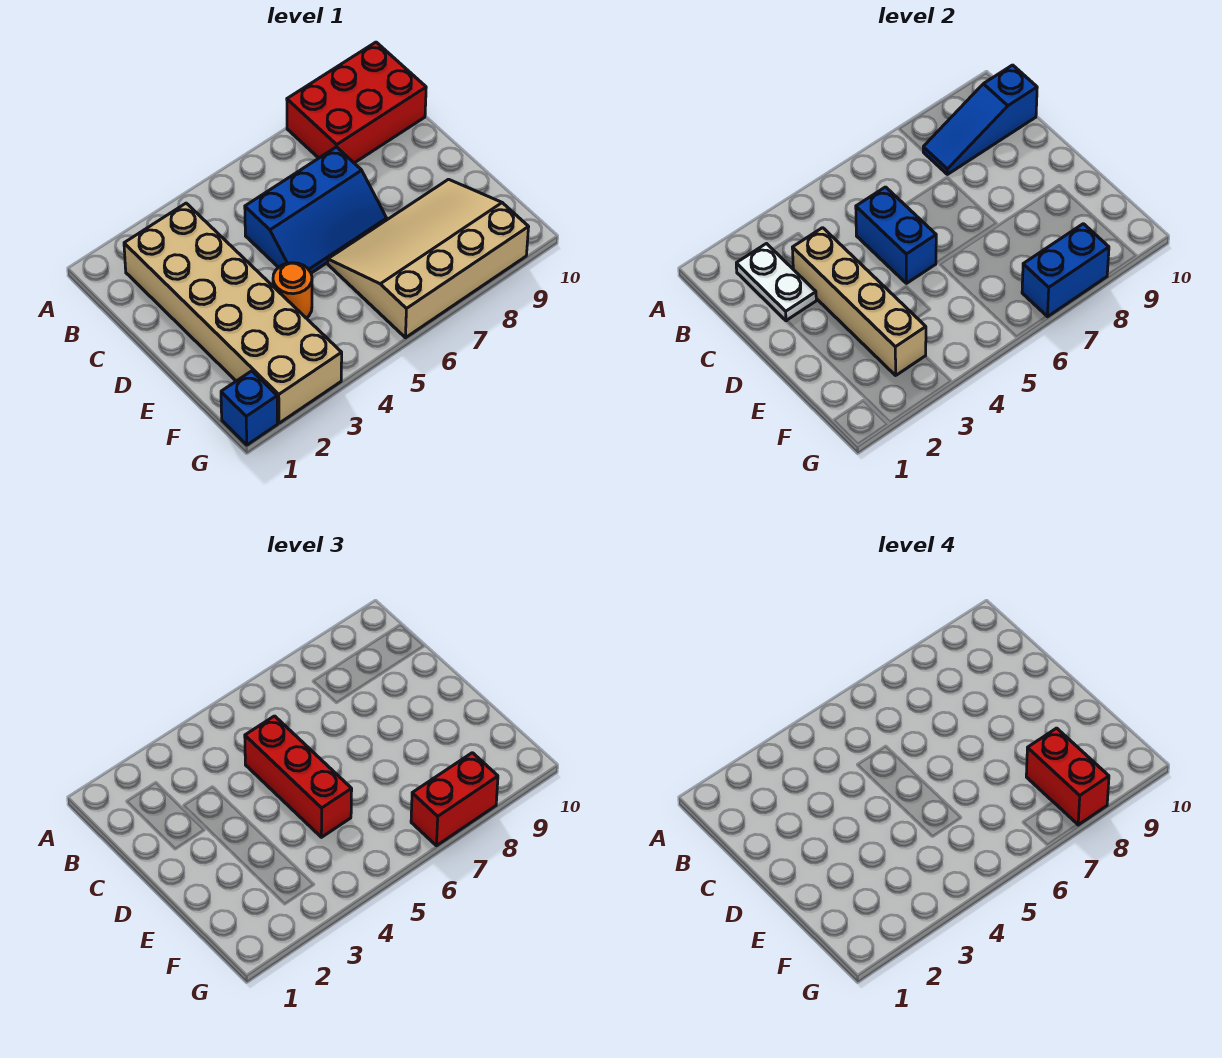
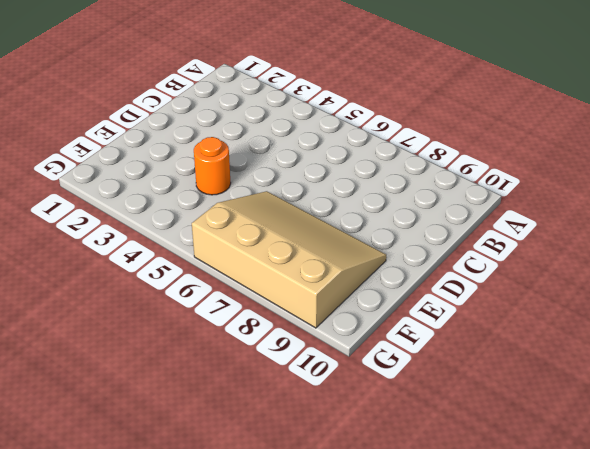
none -> red brick A8:B10 level 1
none -> tan brick B2:G3 level 1
none -> blue slope C5:D7 level 1 top C

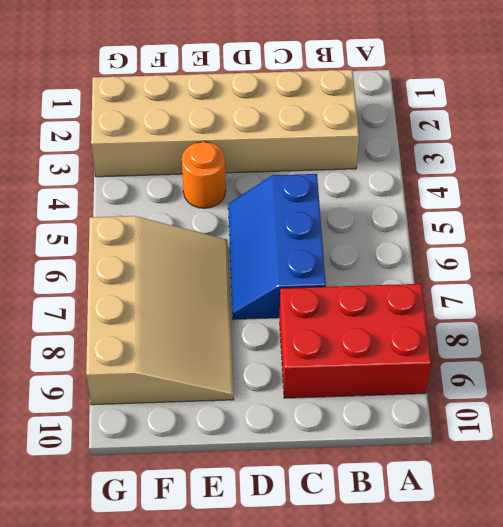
red brick A8:C9 level 1 -> red brick A8:B10 level 1
none -> blue brick G1 level 1
none -> white plate B2:C2 level 2
none -> blue slope B8:B10 level 2 top 10

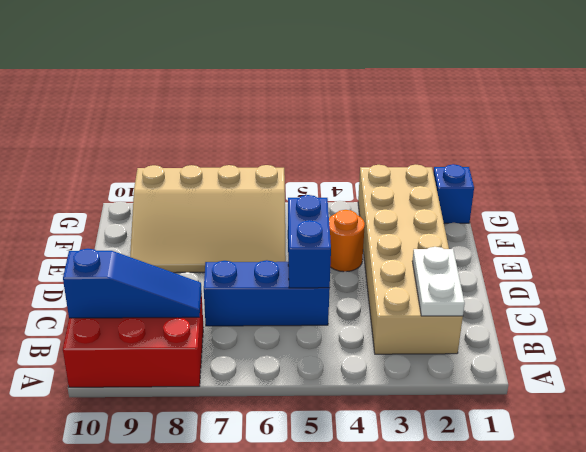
none -> tan brick C3:F3 level 2
none -> blue brick G7:G8 level 2
none -> red brick C5:E5 level 3

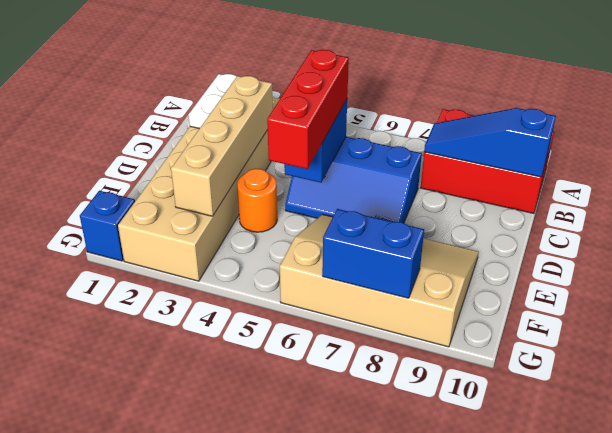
none -> red brick G7:G8 level 3
none -> red brick F8:G8 level 4

